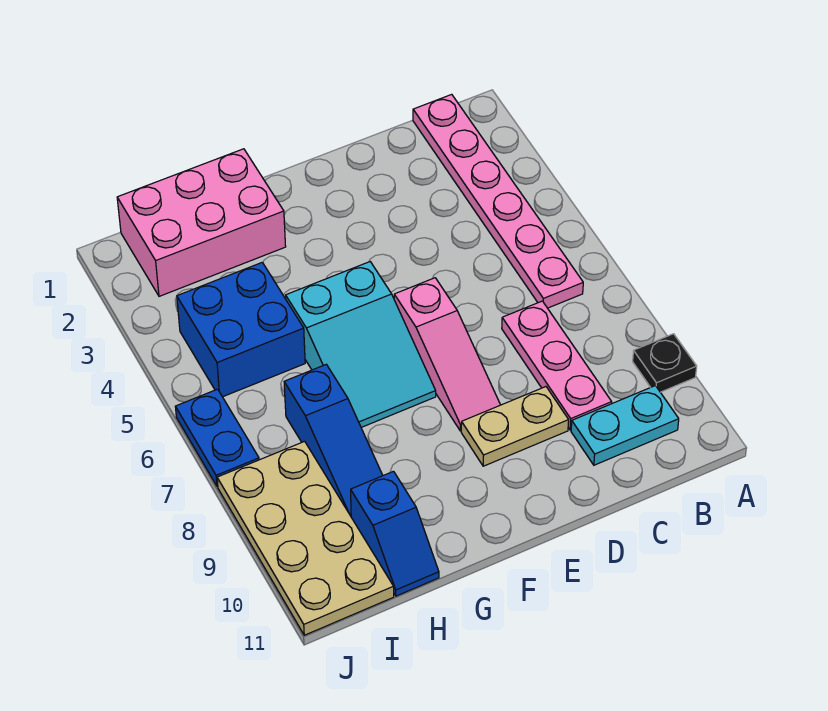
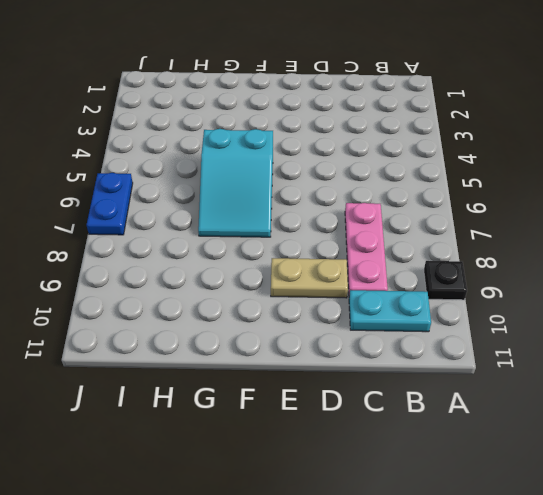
none -> pink plate B1:B6 level 1
none -> pink slope E6:E8 level 1 top 6
none -> pink brick G1:I2 level 1

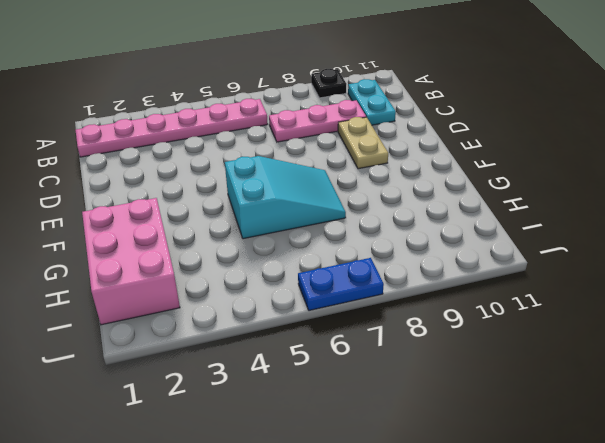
none -> pink slope E6:E8 level 1 top 6
none -> blue brick H4:I5 level 1
none -> blue slope H7:H9 level 1 top 7

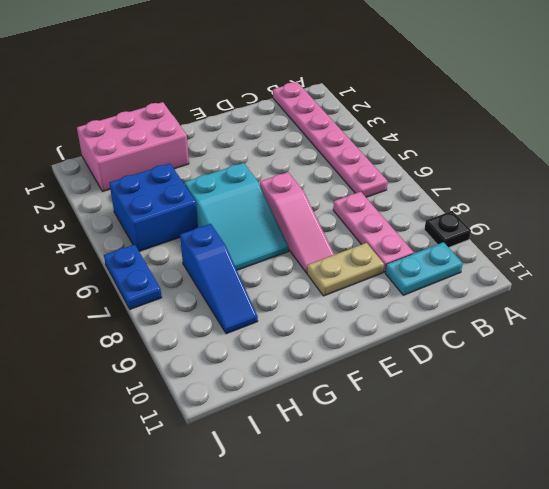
none -> blue slope H10:H11 level 1 top 10
none -> tan plate I8:J11 level 1

